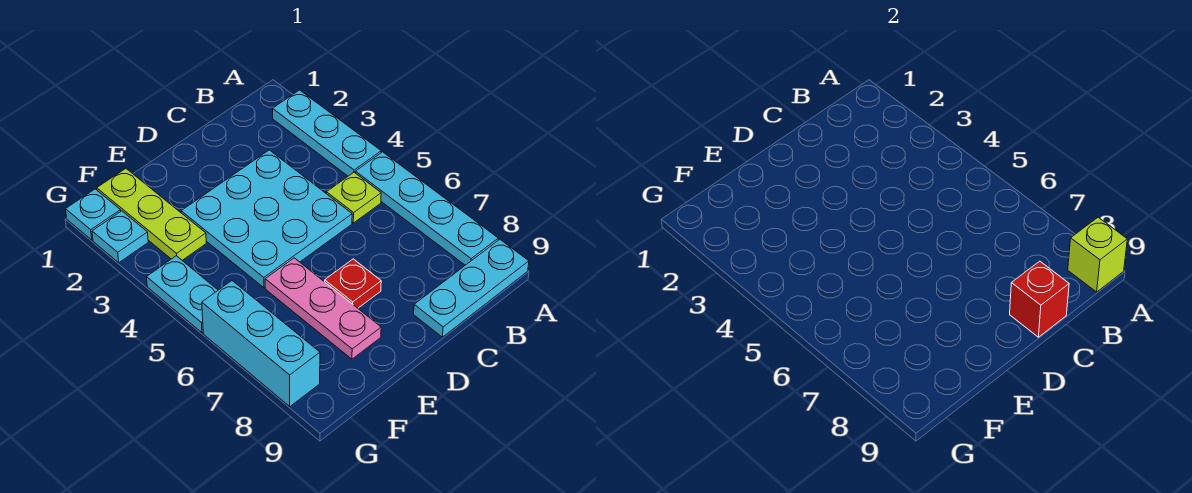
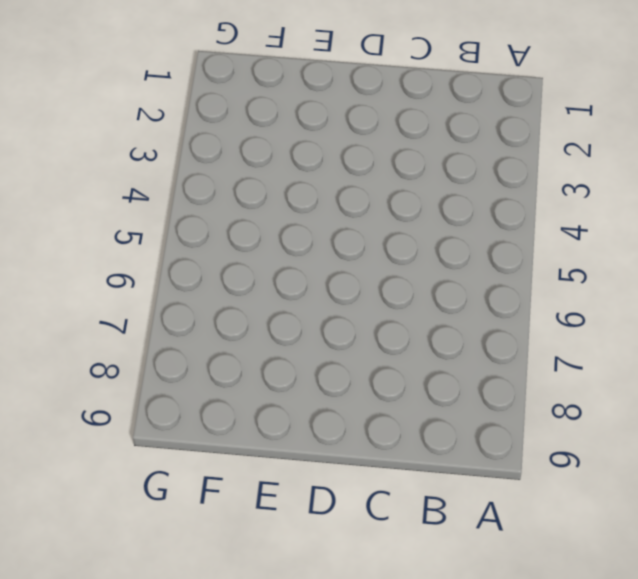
none -> cyan plate A2:A4 level 1
none -> cyan plate A5:A8 level 1
none -> cyan plate A9:C9 level 1

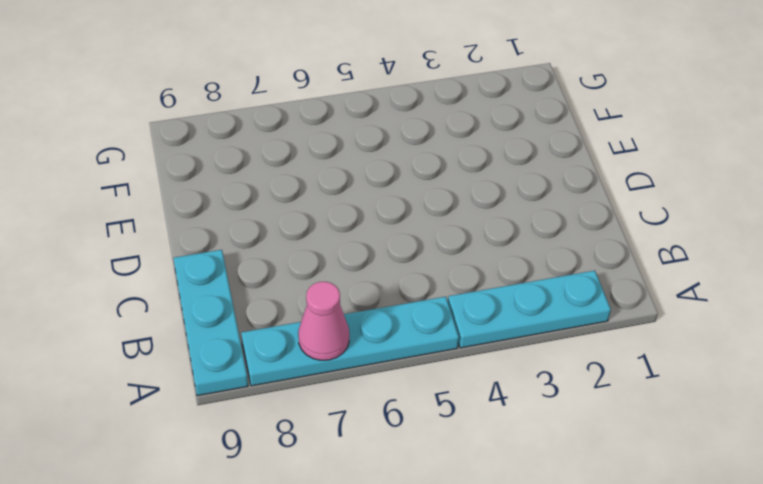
pink cone A7 level 2 -> none
none -> lime plate B5 level 1
none -> cyan plate C3:E5 level 1
none -> red plate D7 level 1

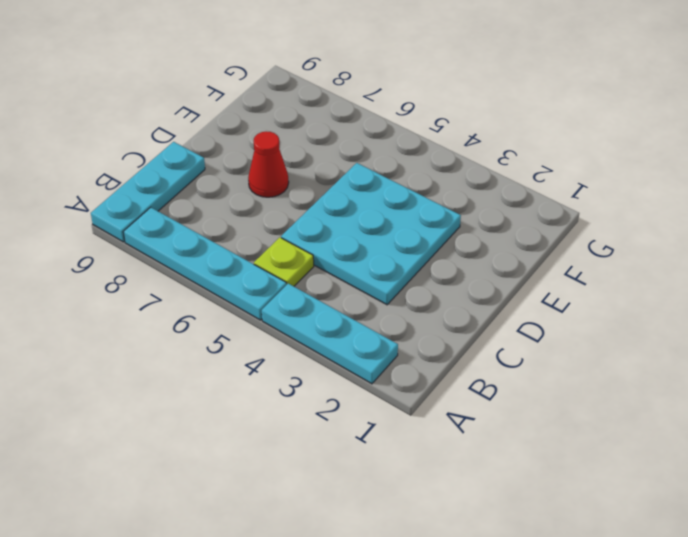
red cone D7 level 1 -> red plate D7 level 1
none -> pink plate E6:E8 level 1
none -> lime plate F1:F3 level 1
none -> cyan plate G1 level 1

